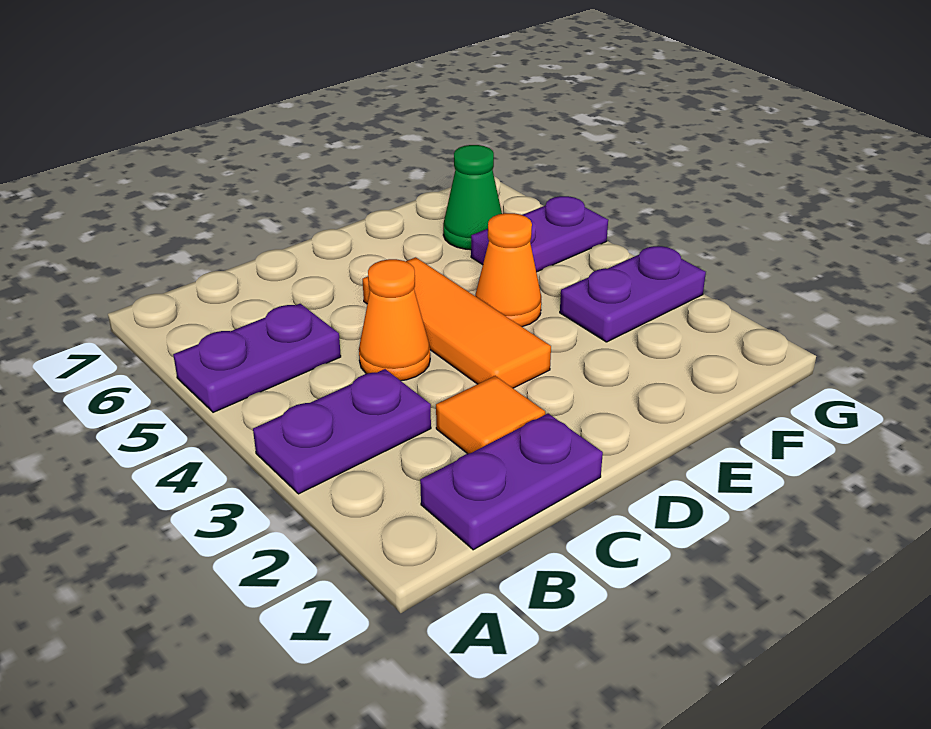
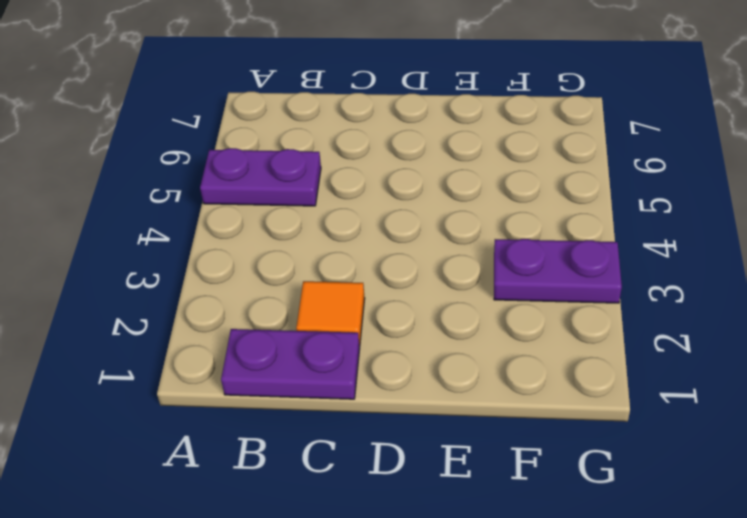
none -> purple plate A3:B3 level 1
none -> orange cone C4 level 1

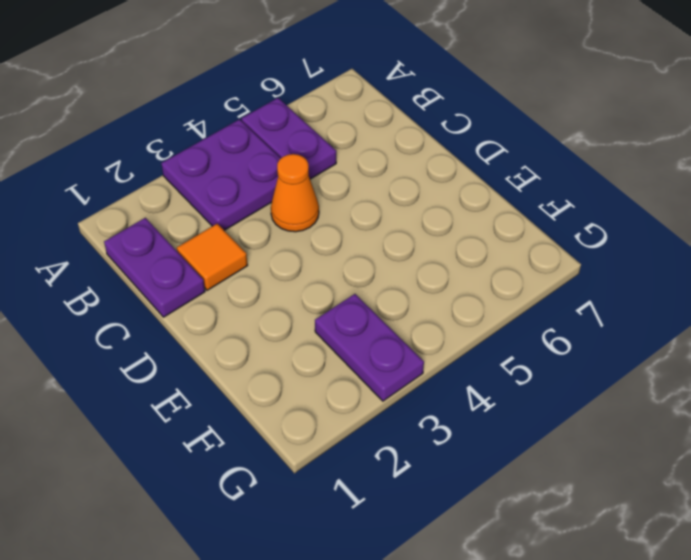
purple plate A3:B4 level 1 -> purple plate A3:B3 level 1
none -> orange tile D3:D5 level 1
none -> orange cone E4 level 1

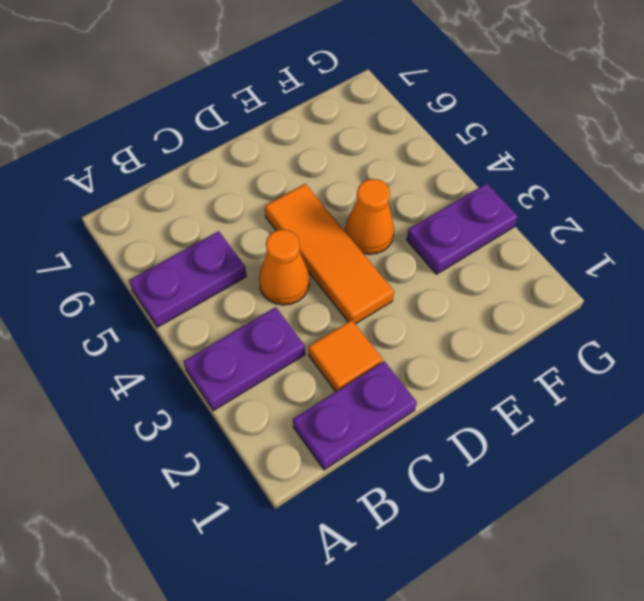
none -> purple plate F5:G5 level 1
none -> green cone F6 level 1

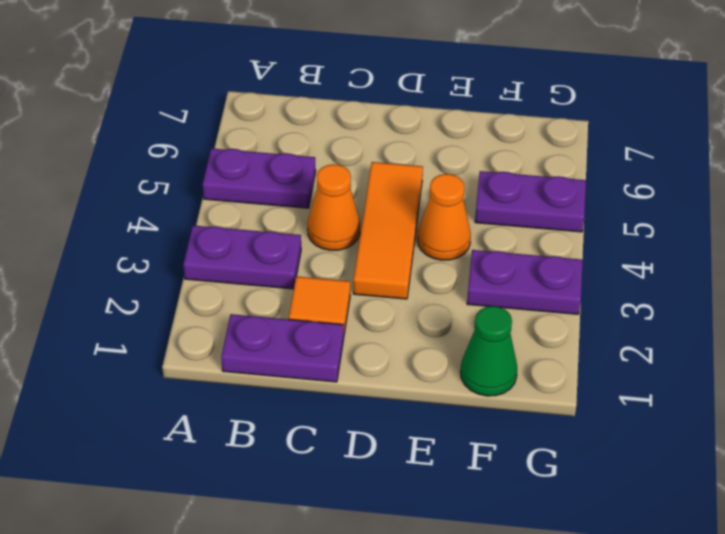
green cone F1 level 1 -> green cone F6 level 1

